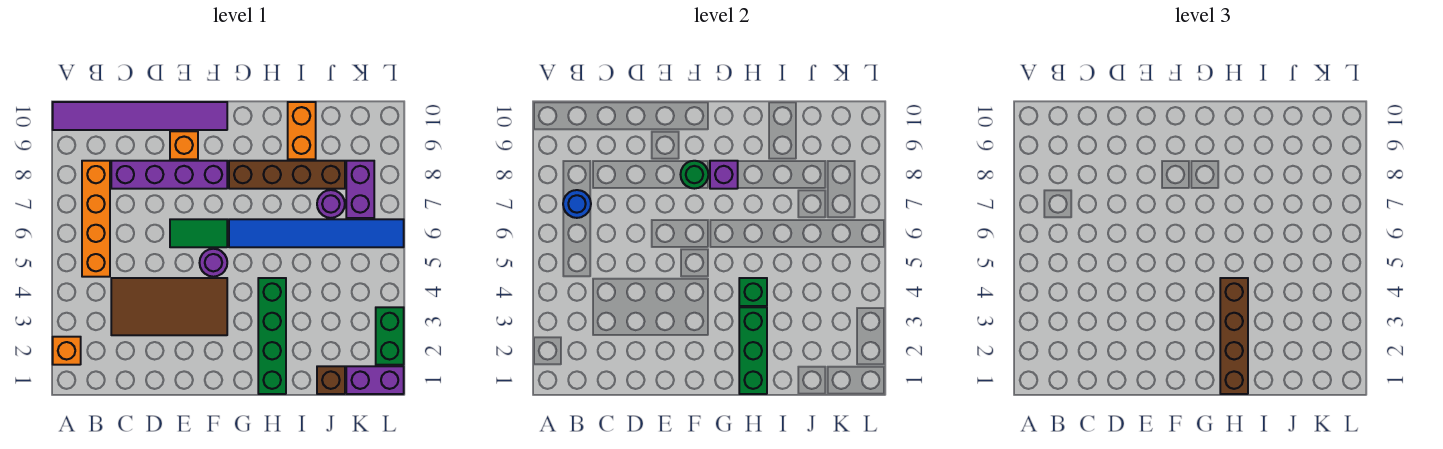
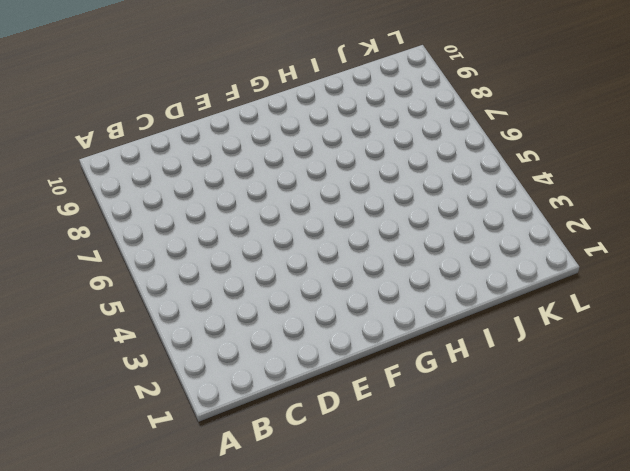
none -> orange brick A2 level 1
none -> purple tile A10:F10 level 1
none -> orange brick B5:B8 level 1

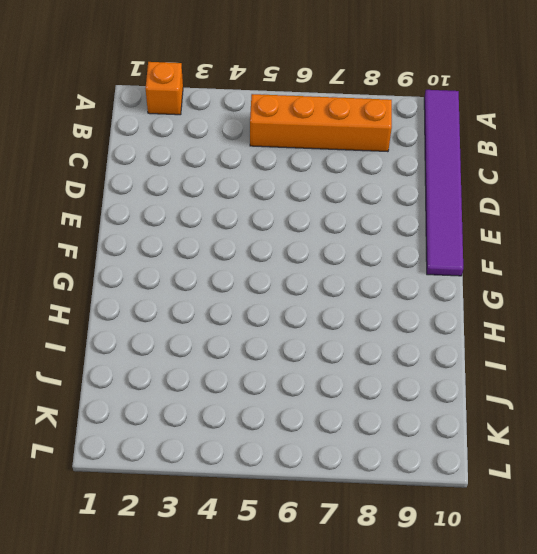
none -> brown tile C3:F4 level 1
none -> purple brick C8:F8 level 1
none -> green tile E6:F6 level 1

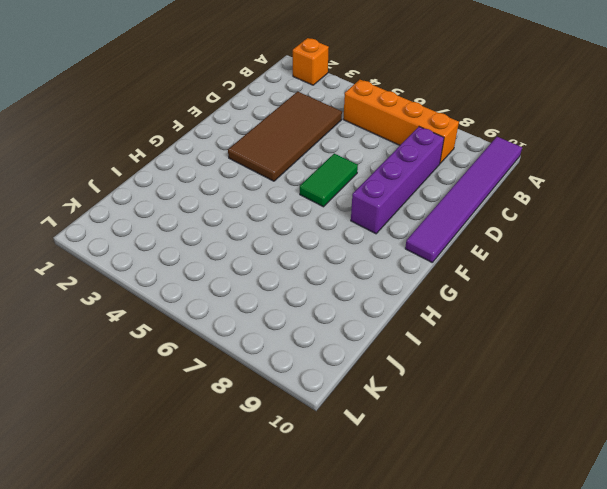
none -> orange brick E9 level 1
none -> purple round brick F5 level 1
none -> blue tile G6:L6 level 1

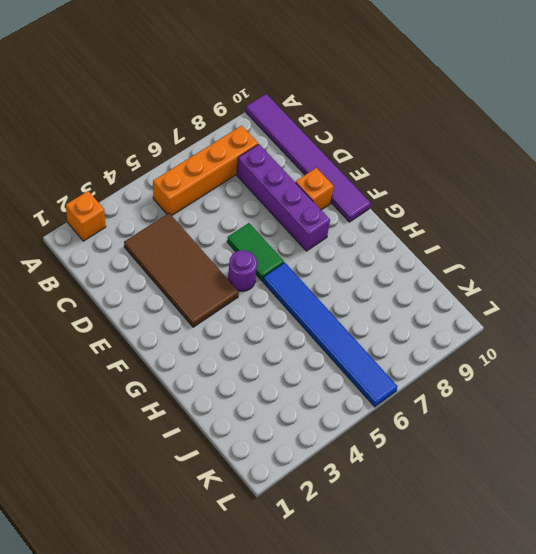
none -> brown brick G8:J8 level 1
none -> green brick H1:H4 level 1
none -> orange brick I9:I10 level 1

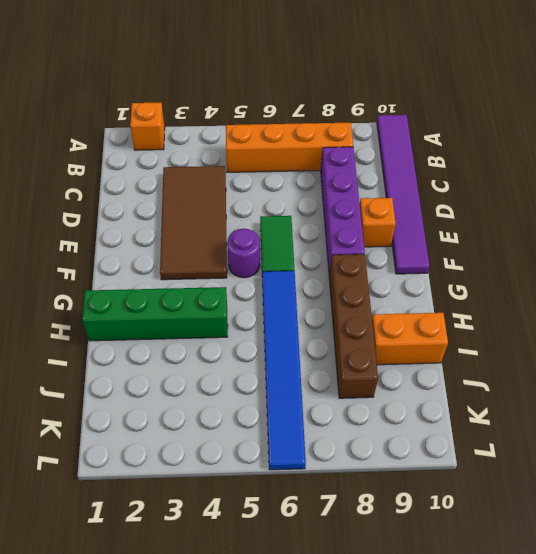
none -> brown brick J1 level 1
none -> purple round brick J7 level 1
none -> purple brick K1:L1 level 1

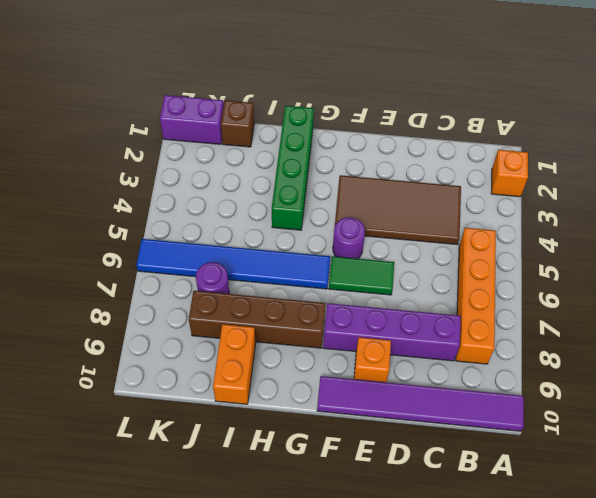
none -> purple brick K7:K8 level 1
none -> green brick L2:L3 level 1
none -> blue round brick B7 level 2

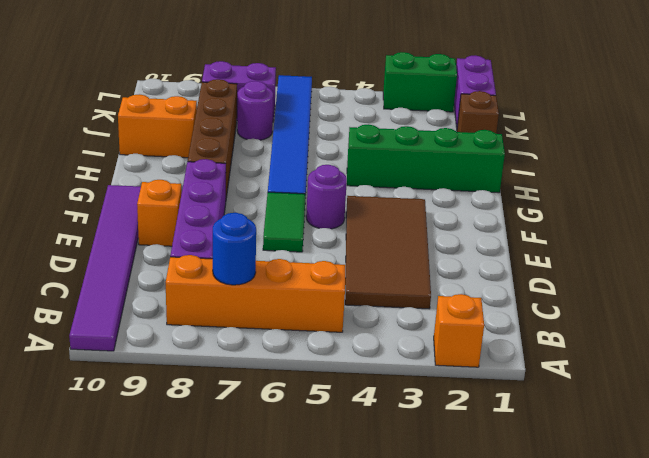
none -> green round brick F8 level 2
none -> purple brick G8 level 2
none -> green brick H1:H3 level 2

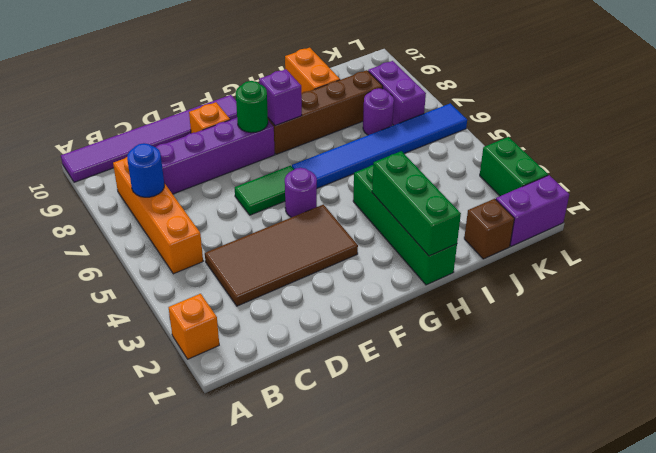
none -> green brick H4 level 2
none -> brown brick H1:H4 level 3

